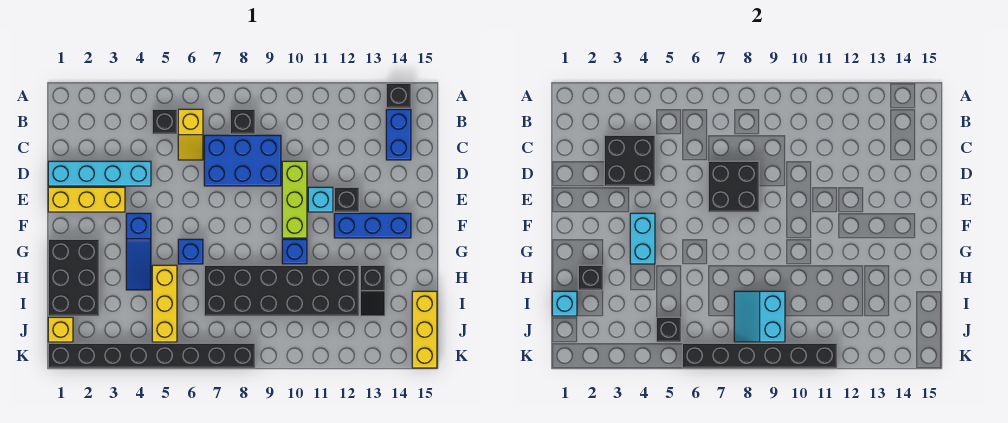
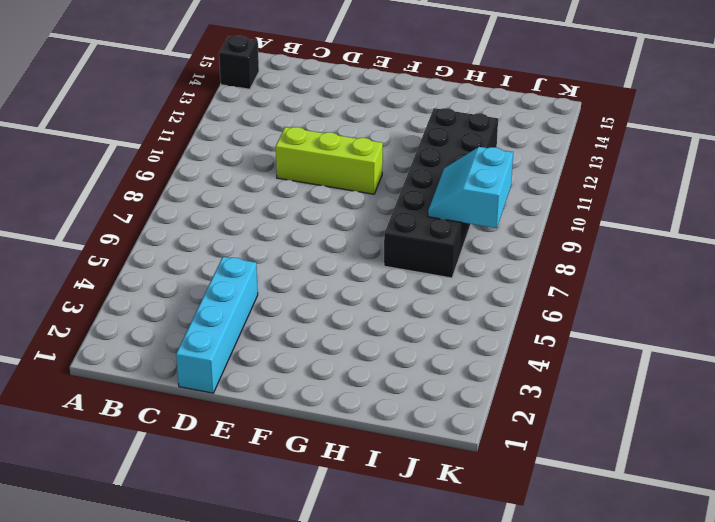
cyan slope I8:J9 level 2 top J -> cyan slope I8:J9 level 2 top 9
none -> black brick B5 level 1
none -> yellow slope B6:C6 level 1 top B
none -> black brick B8 level 1
none -> blue brick B14:C14 level 1

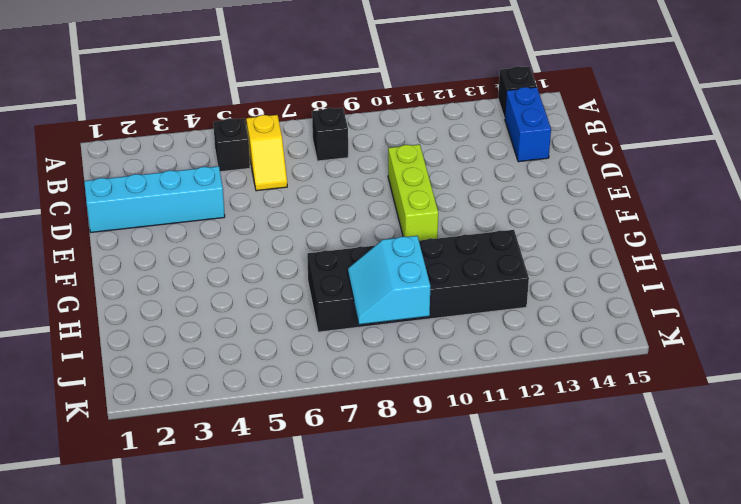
none -> blue brick C7:D9 level 1
none -> yellow brick E1:E3 level 1
none -> cyan brick E11 level 1
none -> black brick E12 level 1

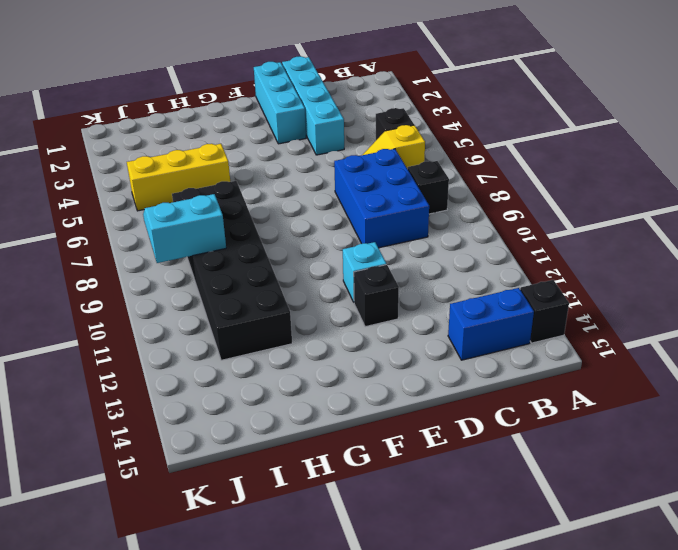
cyan brick E1:E3 level 1 -> yellow brick E1:E3 level 1
none -> lime brick D10:F10 level 1
none -> blue slope F4:H4 level 1 top F
none -> blue brick F12:F14 level 1
none -> black brick G1:I2 level 1

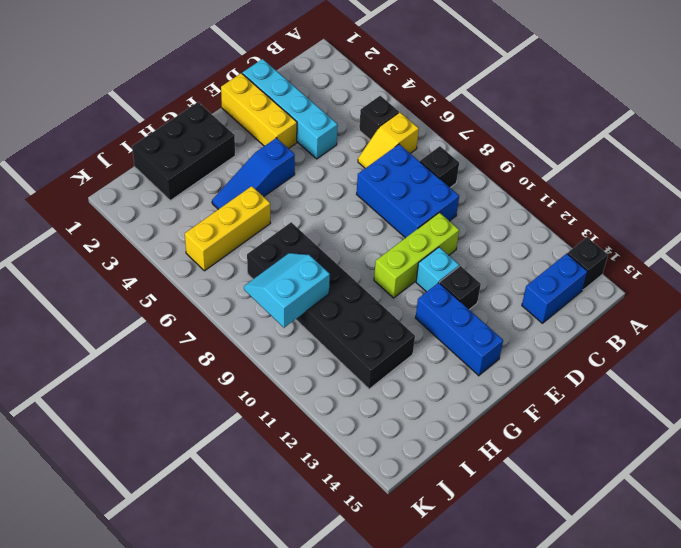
none -> blue brick G6 level 1
none -> blue brick G10 level 1
none -> black slope H13:I13 level 1 top H
none -> yellow brick I15:K15 level 1

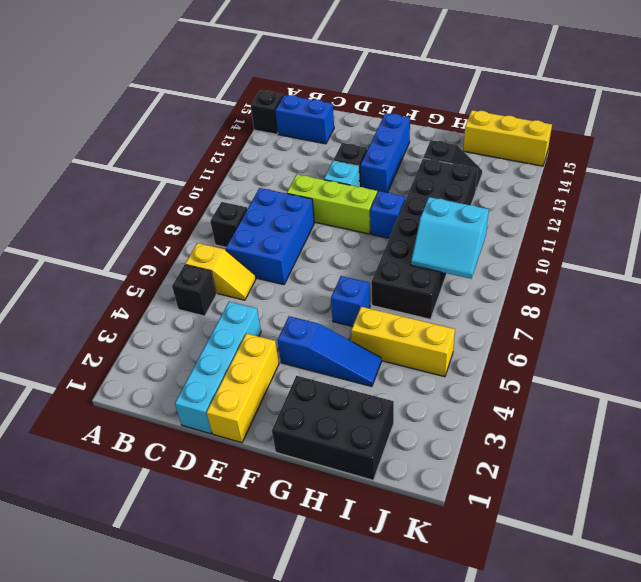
none -> yellow brick J1 level 1
none -> black brick K1:K8 level 1
none -> black brick C3:D4 level 2
none -> black brick D7:E8 level 2

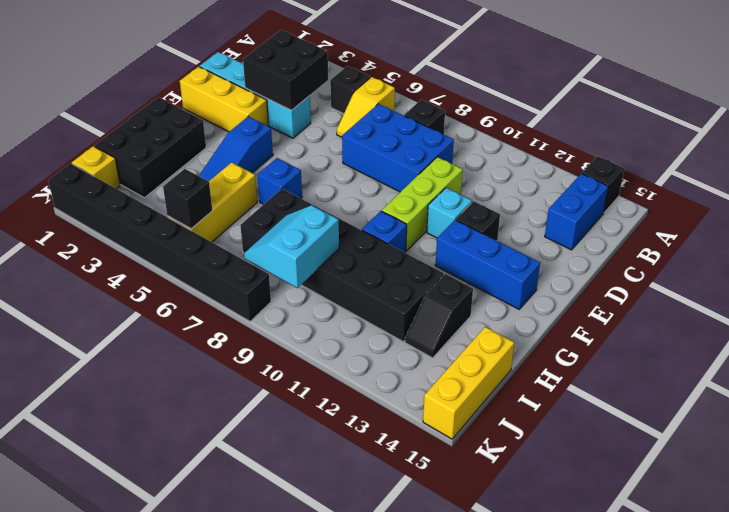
none -> black brick D7:E8 level 2
none -> cyan brick F4:G4 level 2
none -> black brick H2 level 2
none -> cyan brick I1 level 2

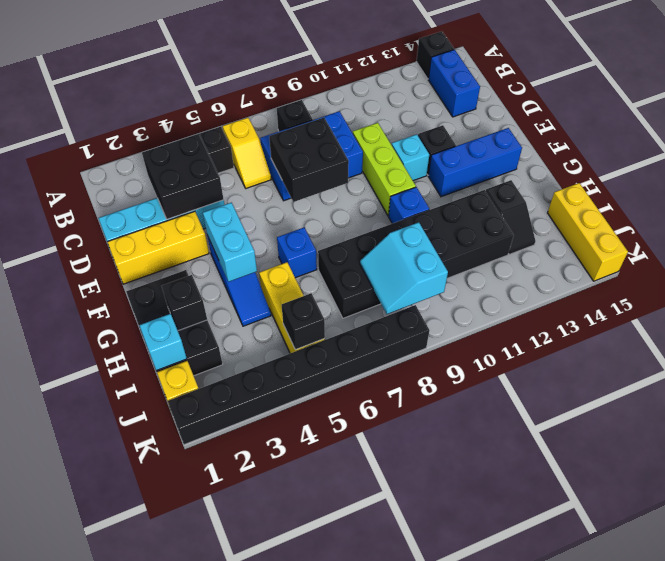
none -> black brick K6:K11 level 2

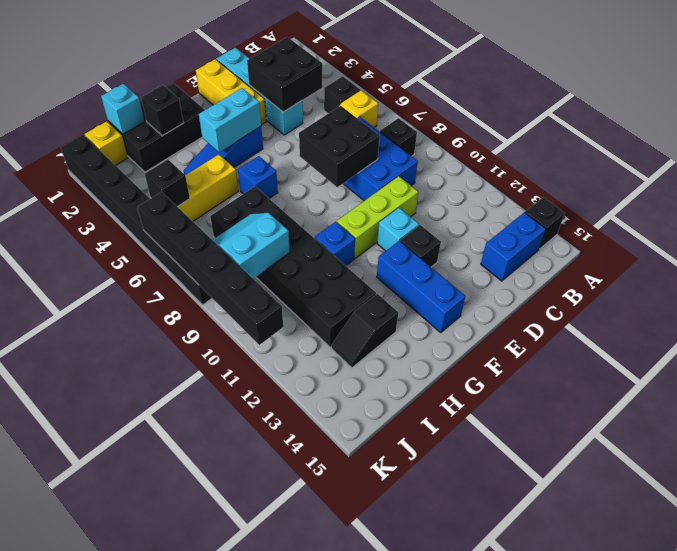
none -> yellow brick I15:K15 level 1

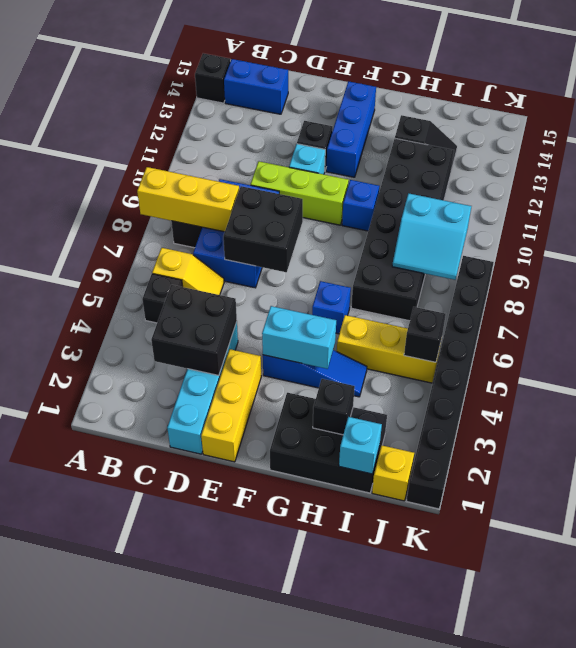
yellow brick A8:C8 level 2 -> yellow brick I15:K15 level 1
none -> black brick K6:K11 level 2

